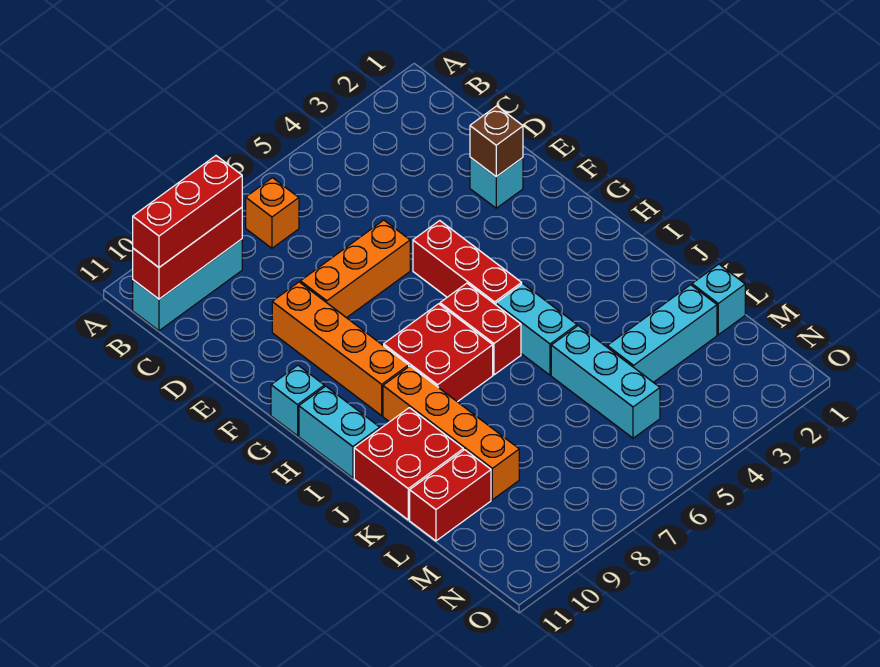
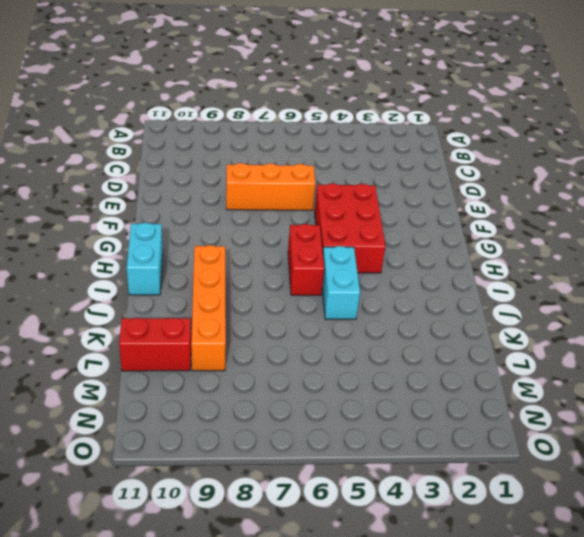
red brick F4:H5 level 1 -> red brick F5:H5 level 1
none -> orange brick B7 level 1
none -> cyan brick B9:B11 level 1
none -> cyan brick E2 level 1

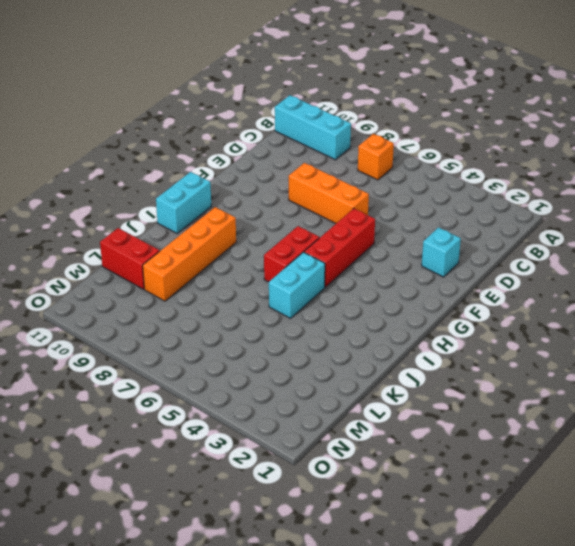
none -> orange brick E9:H9 level 1
none -> cyan brick G11 level 1
none -> red brick H7:I8 level 1

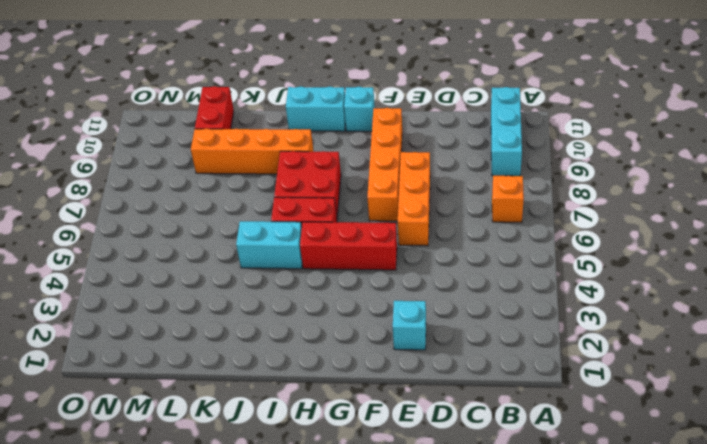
orange brick F7:F10 level 1 -> orange brick E9:H9 level 1
none -> red brick J10:K11 level 1
none -> cyan brick K5:M5 level 1
none -> cyan brick L1 level 1

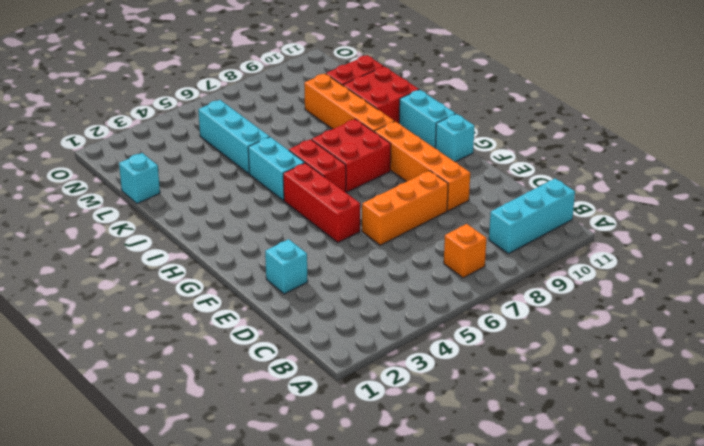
none -> cyan brick L2:L4 level 1
none -> red brick B9:B11 level 2
none -> brown brick E2 level 2

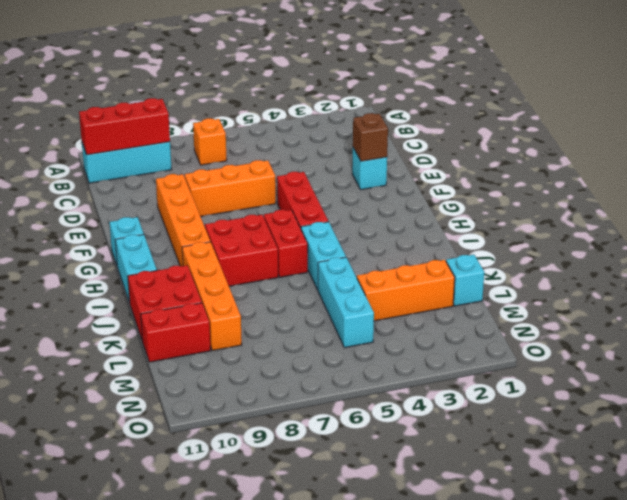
orange brick L2:L4 level 1 -> cyan brick L2:L4 level 1
none -> red brick B9:B11 level 3

